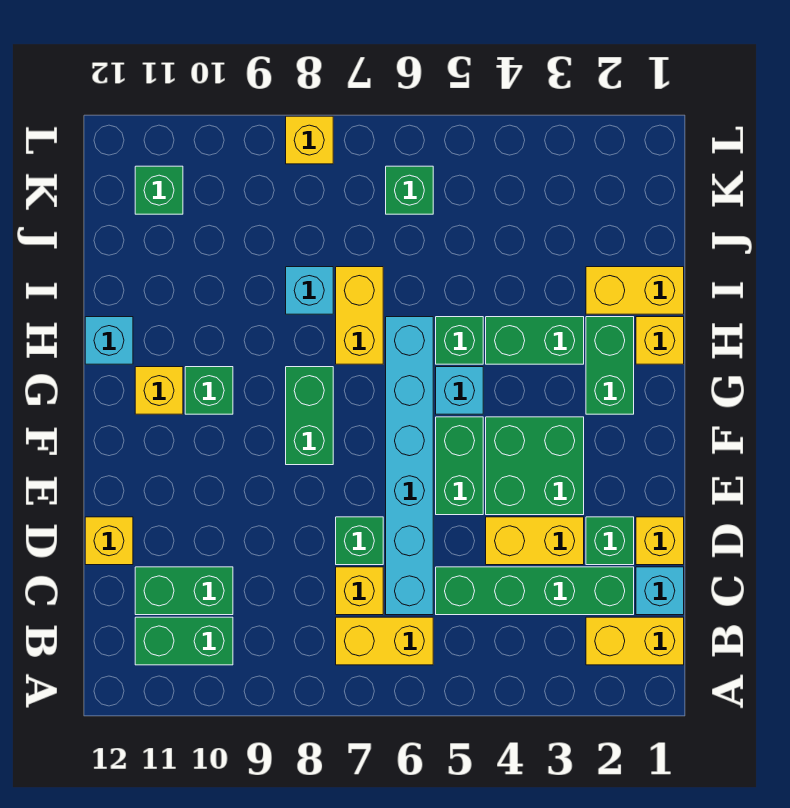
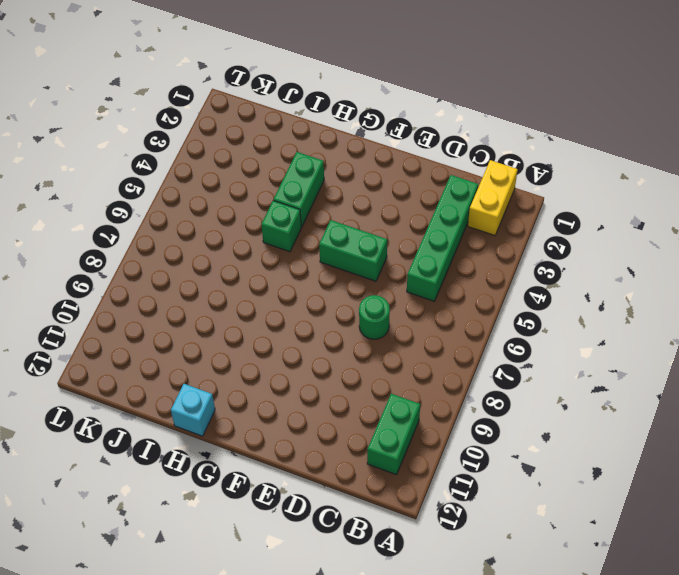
green round brick D7 level 1 -> green brick D7 level 1
none -> yellow brick B6:B7 level 1
none -> cyan brick C1 level 1
none -> cyan brick C6:H6 level 1
none -> yellow brick C7 level 1

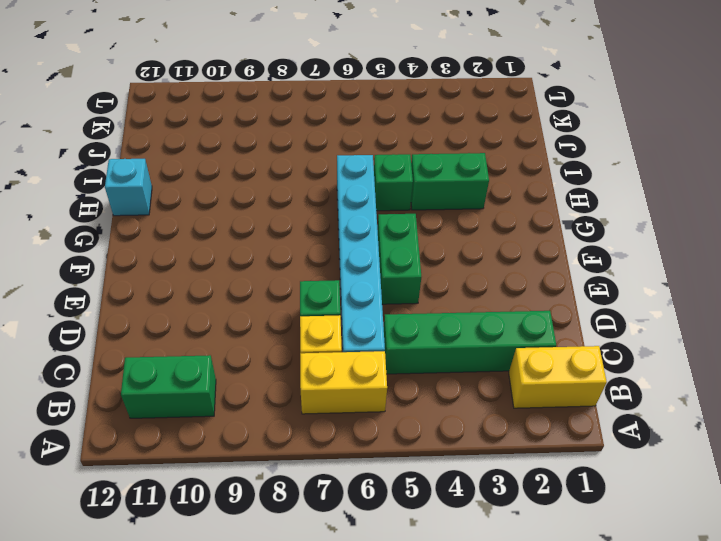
none -> cyan brick C1 level 1
none -> green brick C10:C11 level 1
none -> yellow brick D1 level 1
none -> green brick D2 level 1

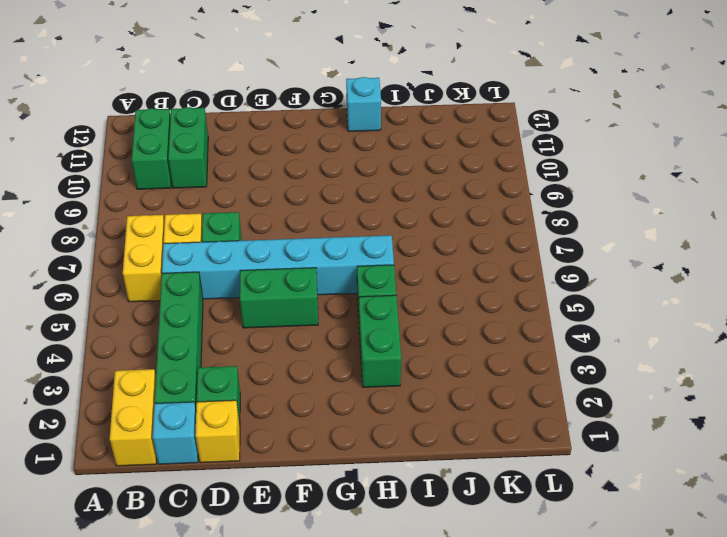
none -> yellow brick D3:D4 level 1
none -> yellow brick D12 level 1
none -> green brick E3:F4 level 1
none -> green brick F8:G8 level 1

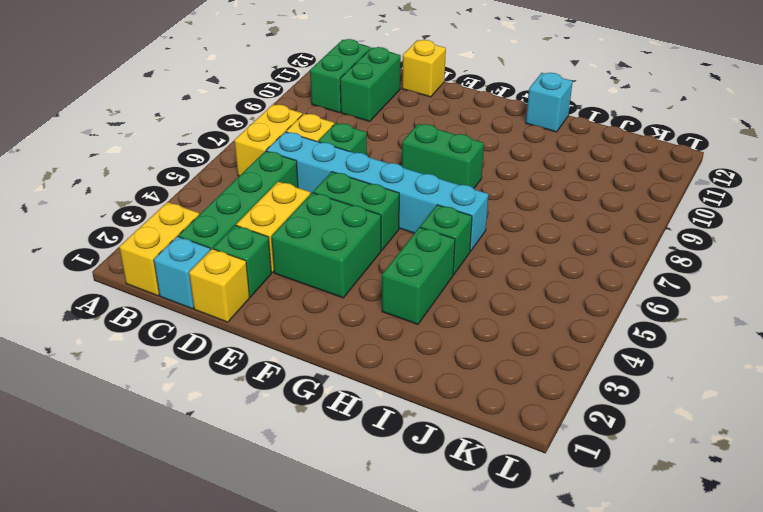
none -> green brick G2:H2 level 1
none -> cyan brick G5 level 1
none -> green brick G10 level 1
none -> yellow brick G11 level 1

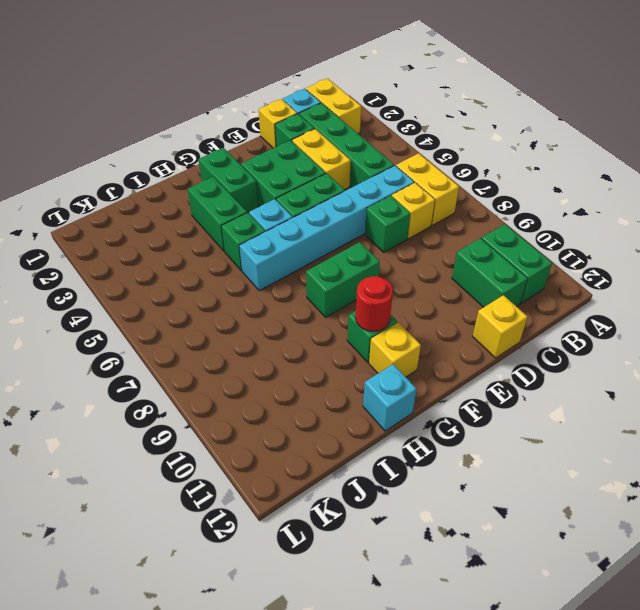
green brick G2:G3 level 1 -> green brick G2:H2 level 1
red round brick G10 level 2 -> none
none -> yellow brick H1 level 1
none -> yellow brick H7:I7 level 1
none -> yellow brick I1:I2 level 1
none -> cyan brick I8 level 1

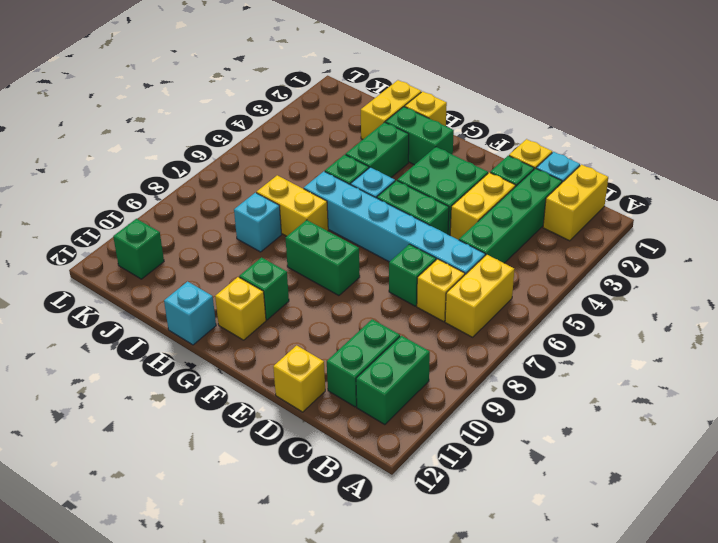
none -> green brick K6 level 1
none -> yellow brick L8 level 1

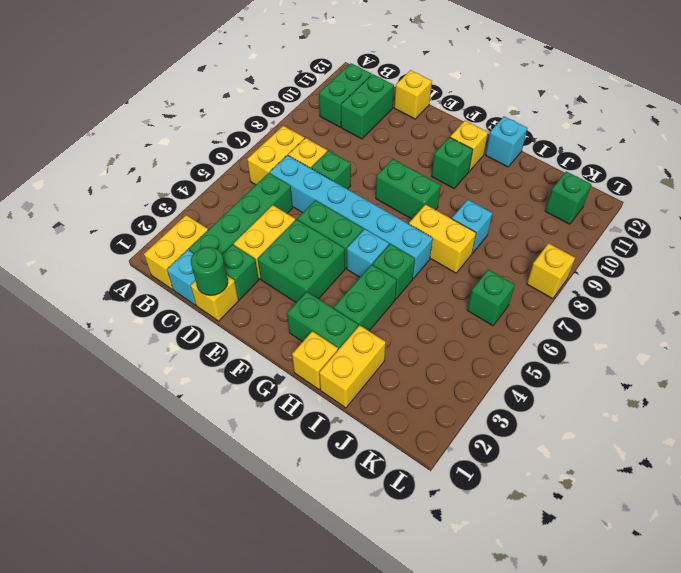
green round brick D1 level 2 -> none

